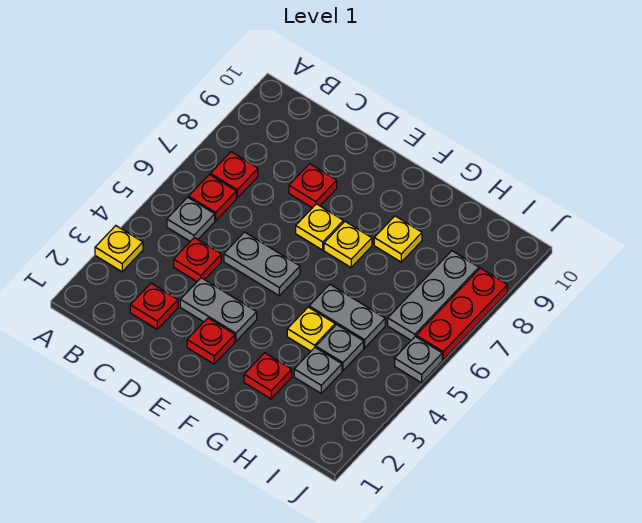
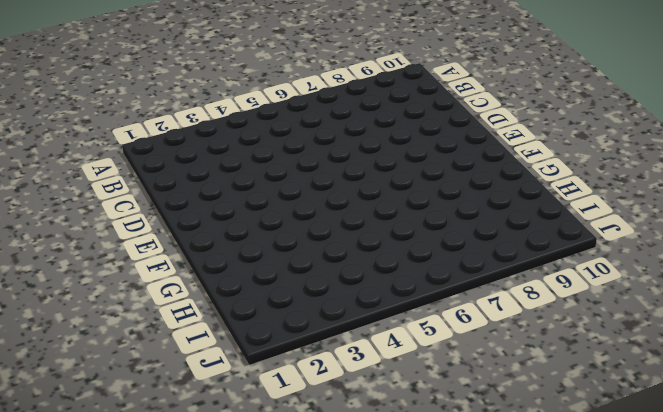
none -> yellow plate A3 level 1
none -> grey plate B5 level 1
none -> red plate B6 level 1

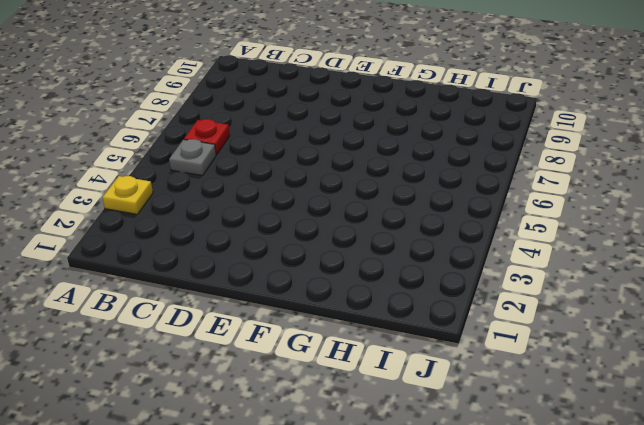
none -> red plate B7 level 1
none -> red plate C2 level 1
none -> red plate C4 level 1

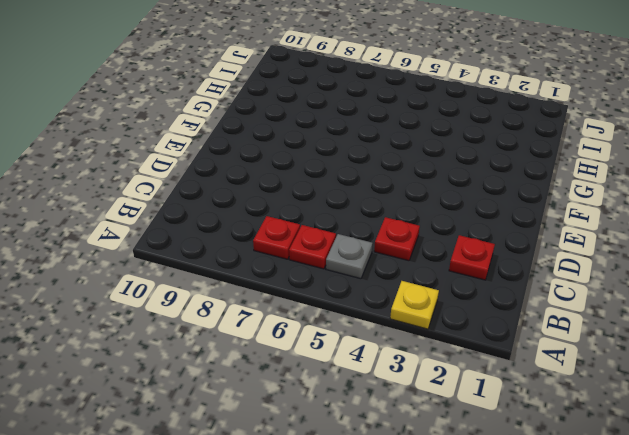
none -> grey plate D3:E3 level 1
none -> grey plate D5:E5 level 1
none -> red plate D8 level 1

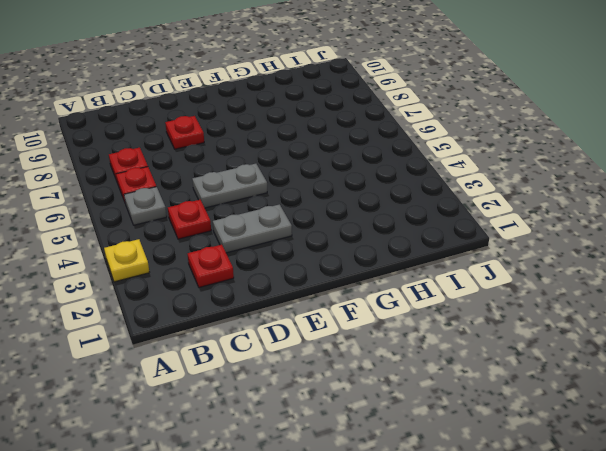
none -> red plate E2 level 1
none -> yellow plate E7 level 1
none -> yellow plate F7 level 1

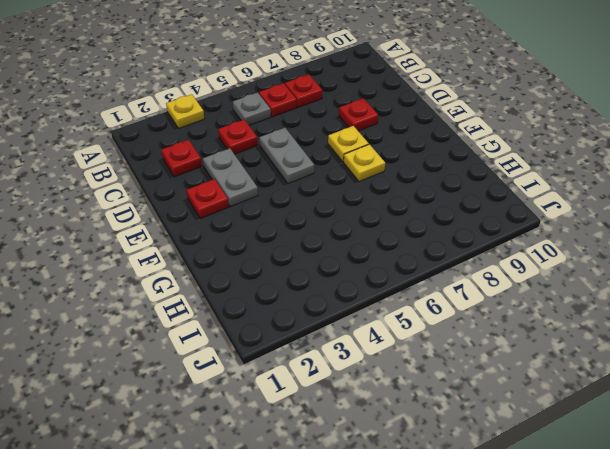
none -> red plate G2 level 1
none -> yellow plate G4 level 1
none -> grey plate G5:H5 level 1

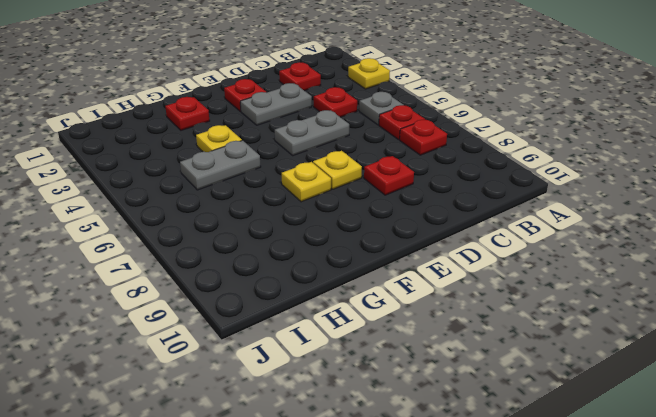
none -> yellow plate G8 level 1
none -> grey plate H3 level 1
none -> grey plate H4 level 1

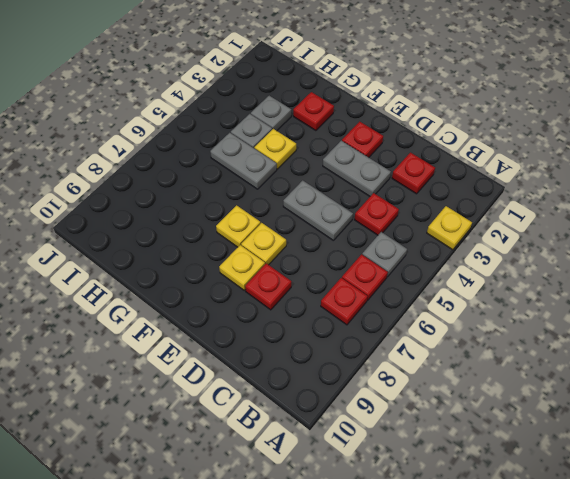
yellow plate E8 level 1 -> yellow plate G8 level 1
none -> grey plate I6:I8 level 1
none -> grey plate J5 level 1
none -> red plate J6:J8 level 1

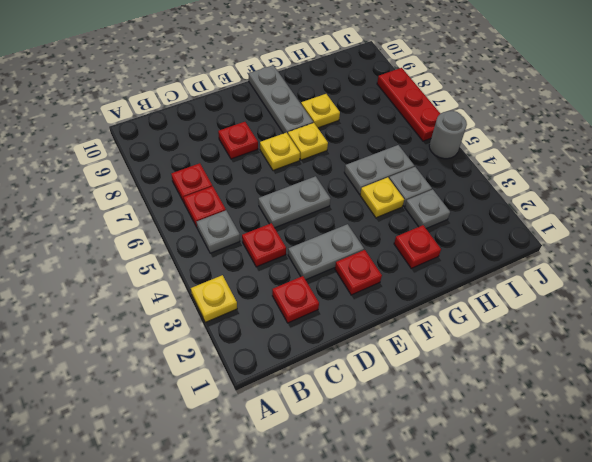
grey plate F8:F10 level 1 -> grey plate I6:I8 level 1
grey round brick J5 level 1 -> grey plate J5 level 1

